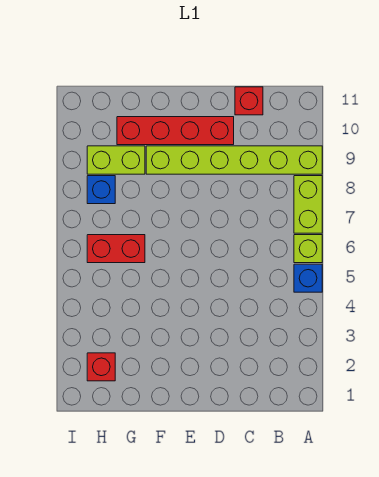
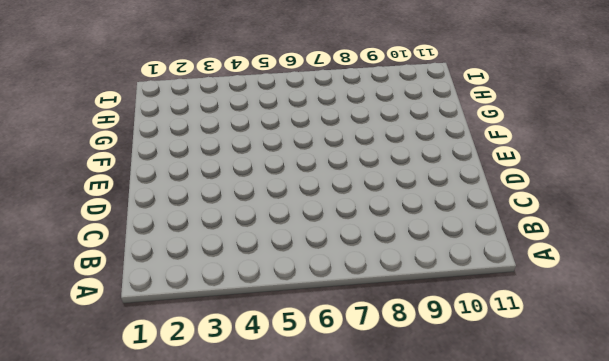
none -> blue brick A5 level 1
none -> lime brick A6 level 1

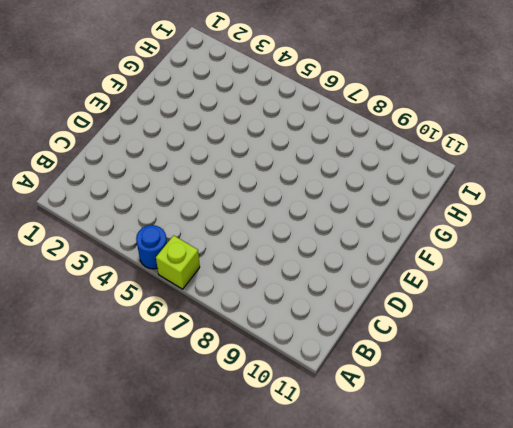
blue round brick A5 level 1 -> blue brick A5 level 1
none -> lime brick A7:A8 level 1
none -> lime brick A9:F9 level 1

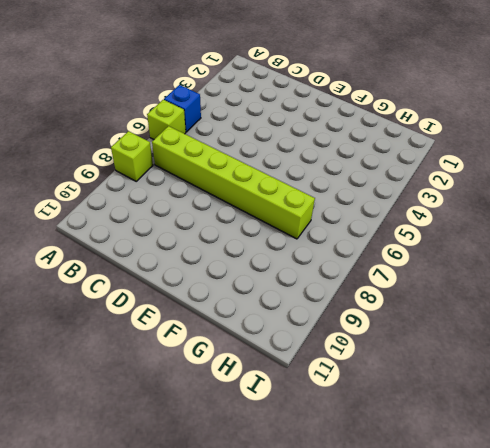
lime brick A8 level 1 -> lime brick A7:A8 level 1
lime brick B7:G7 level 1 -> lime brick A9:F9 level 1
none -> red brick C11 level 1
none -> red brick D10:G10 level 1

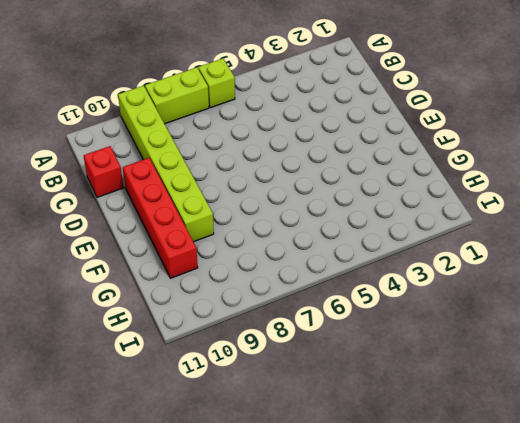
none -> blue brick A5 level 1
none -> red brick G6:H6 level 1

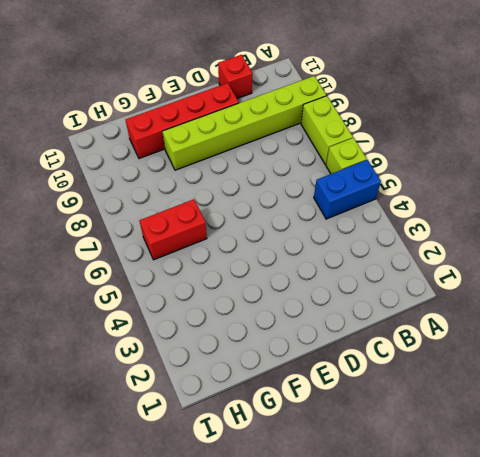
blue brick A5:B5 level 1 -> blue brick A5 level 1
none -> lime brick G9:H9 level 1
none -> red brick H2 level 1

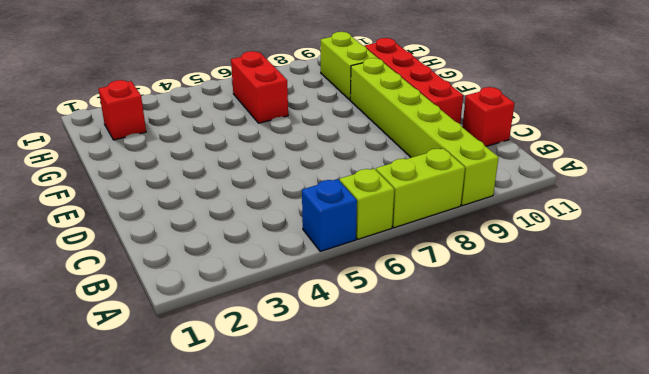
none -> blue brick H8 level 1

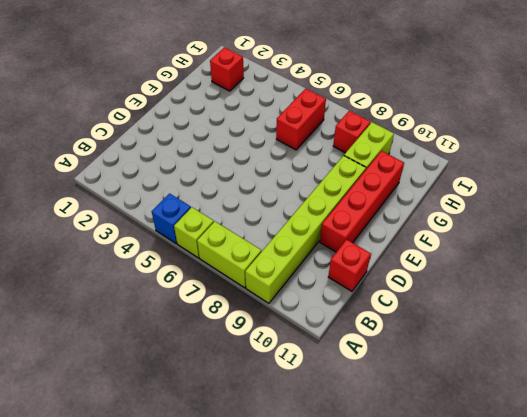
red brick H8 level 1 -> blue brick H8 level 1

